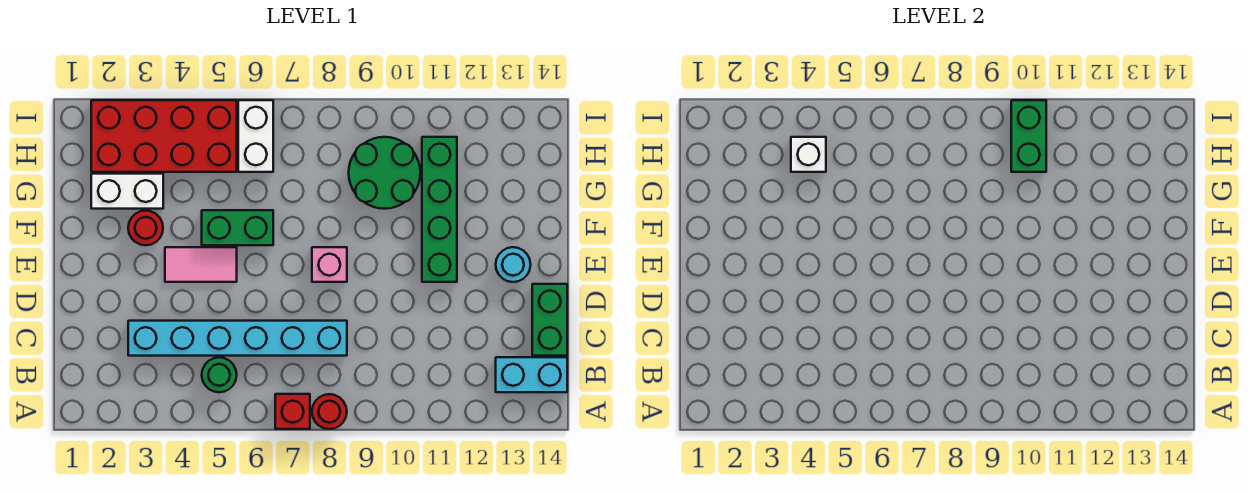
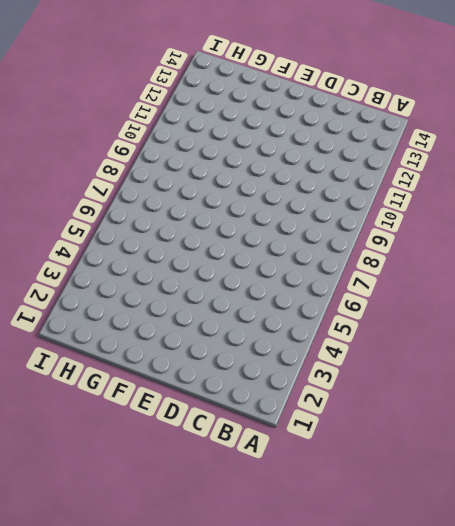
none -> red brick A7 level 1
none -> red round brick A8 level 1
none -> green round brick B5 level 1

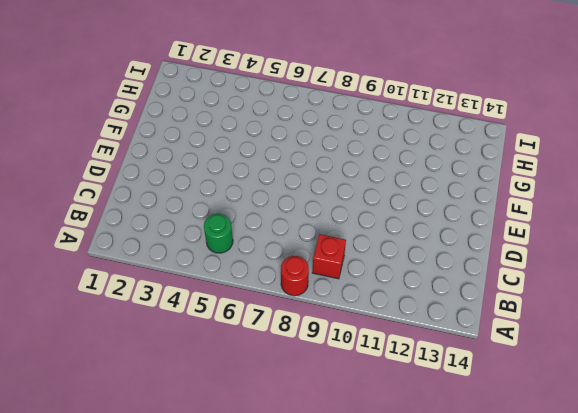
red brick B9 level 1 -> red brick A7 level 1
none -> cyan brick B13:B14 level 1
none -> cyan brick C3:C8 level 1
none -> green brick C14:D14 level 1

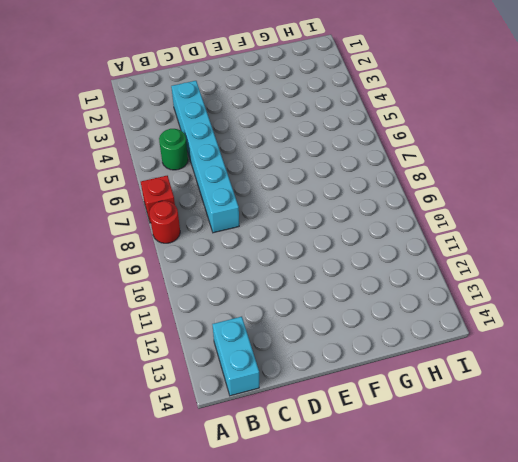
none -> green brick C14:D14 level 1
none -> pink tile E4:E5 level 1
none -> pink brick E8 level 1

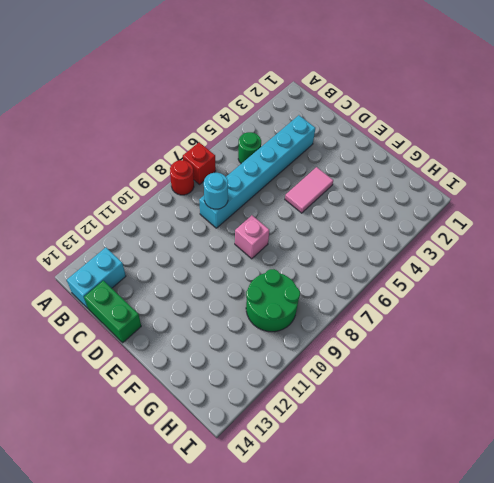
cyan round brick C8 level 2 -> cyan round brick E13 level 1
none -> green brick E11:H11 level 1
none -> red round brick F3 level 1
none -> green brick F5:F6 level 1

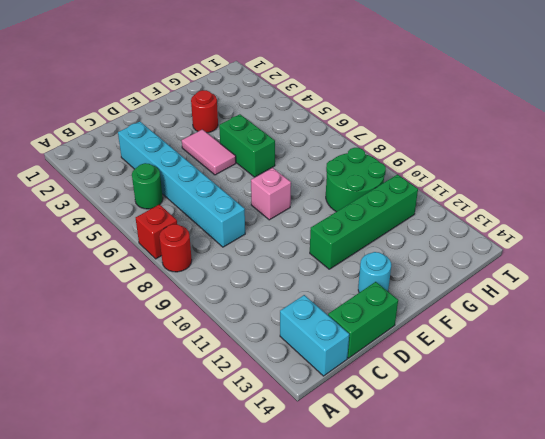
none -> white brick G2:G3 level 1
none -> red brick H2:I5 level 1
none -> white brick H6:I6 level 1

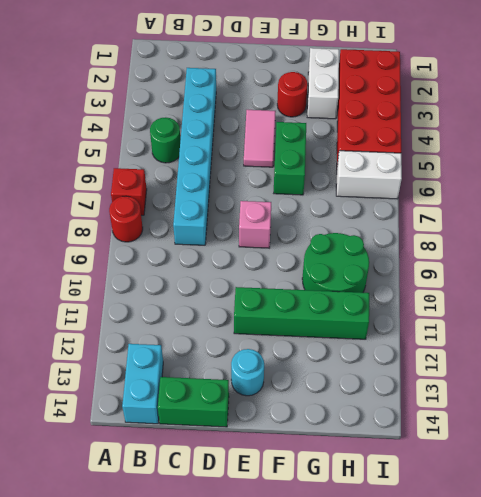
none -> white brick H4 level 2
none -> green brick H10:I10 level 2

